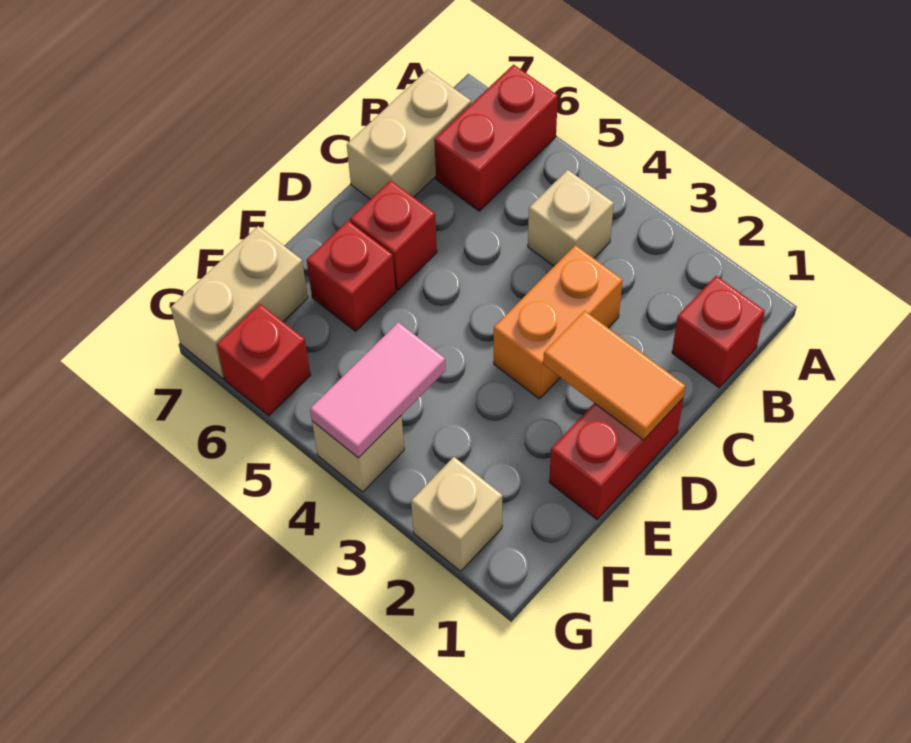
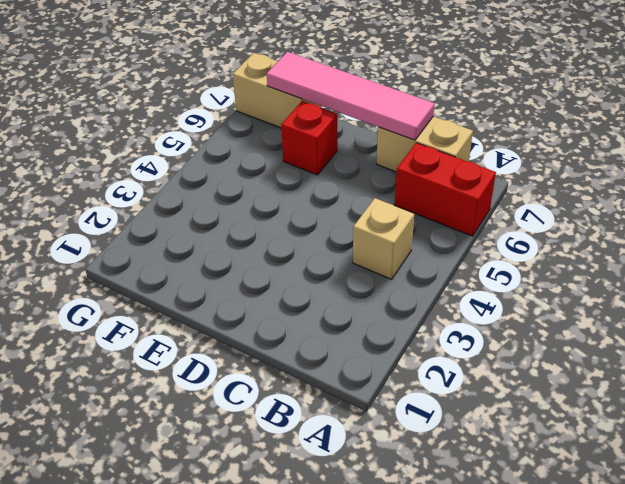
pink tile C7:F7 level 2 -> none
none -> red brick B1 level 1
none -> orange brick C3:D3 level 1
none -> red brick D1:E1 level 1

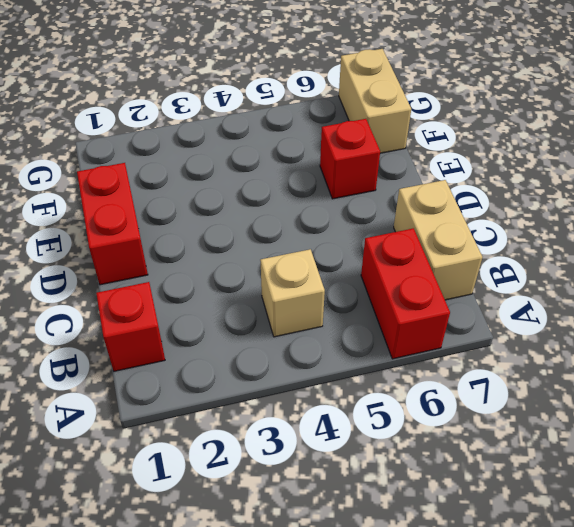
none -> orange brick C3:D3 level 1
none -> red brick D6 level 1
none -> tan brick G2 level 1

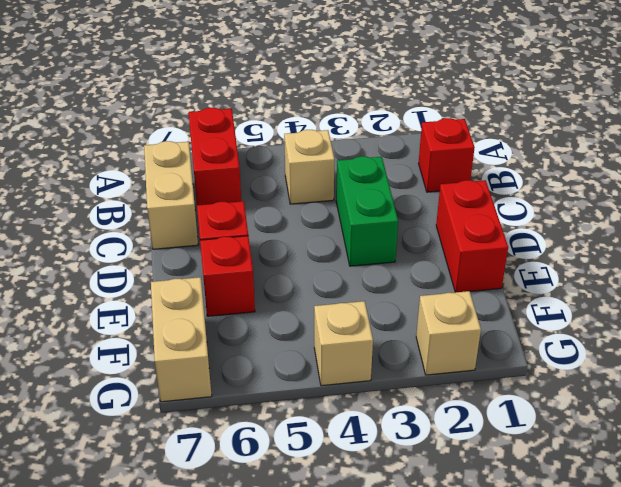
green brick C3:D3 level 1 -> orange brick C3:D3 level 1
none -> red brick G6 level 1
none -> orange tile D1:D2 level 2
none -> pink tile F4:G4 level 2

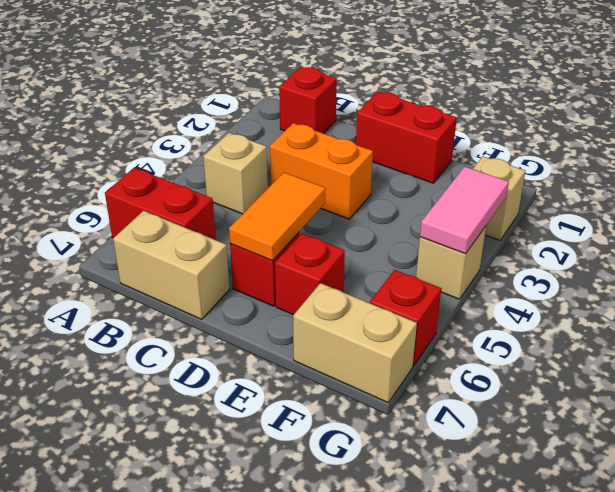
orange tile D5:D6 level 2 -> orange tile D1:D2 level 2
pink tile G3:G4 level 2 -> pink tile F4:G4 level 2

